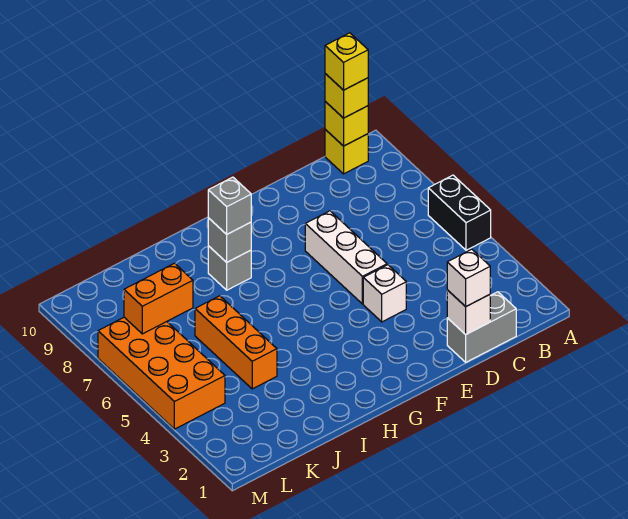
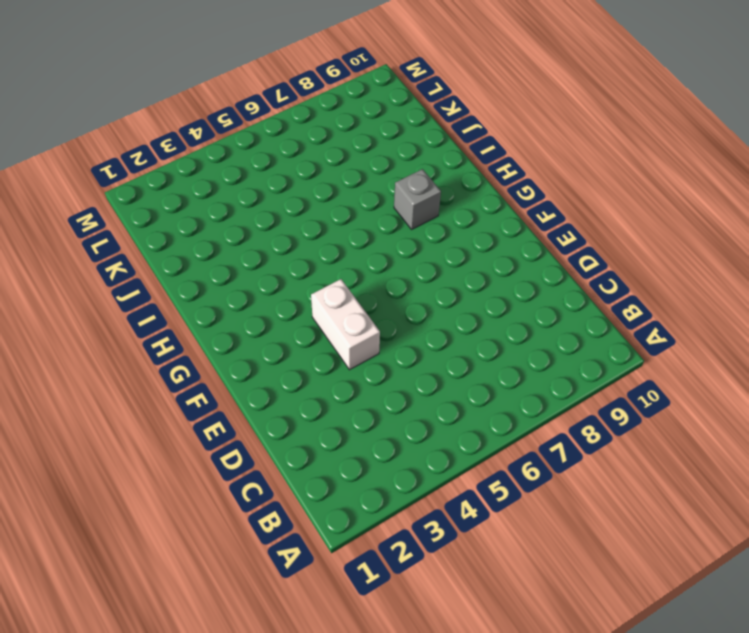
white brick E4:F4 level 1 -> white brick E4 level 1
none -> black brick A5:A6 level 1
none -> yellow brick B10 level 1
none -> grey brick C1:D1 level 1

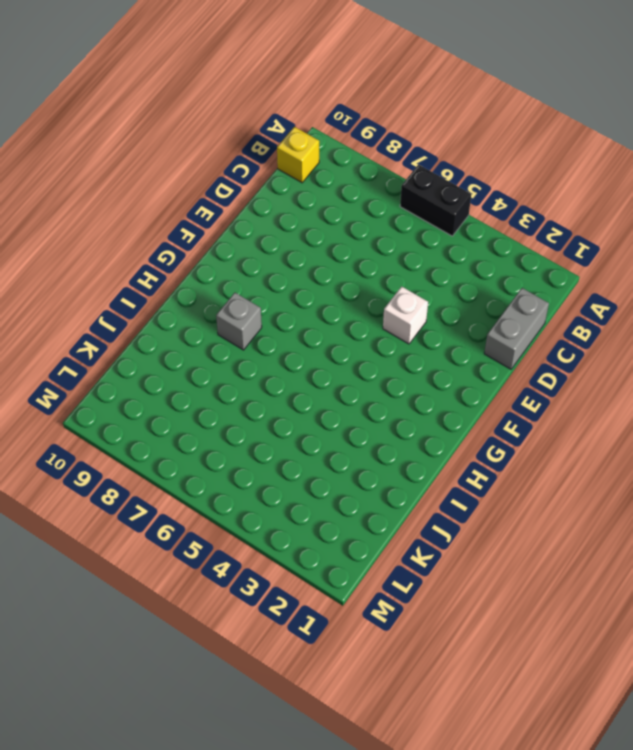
none -> white brick E5:E7 level 1
none -> orange brick J4:J6 level 1
none -> orange brick L4:M7 level 1

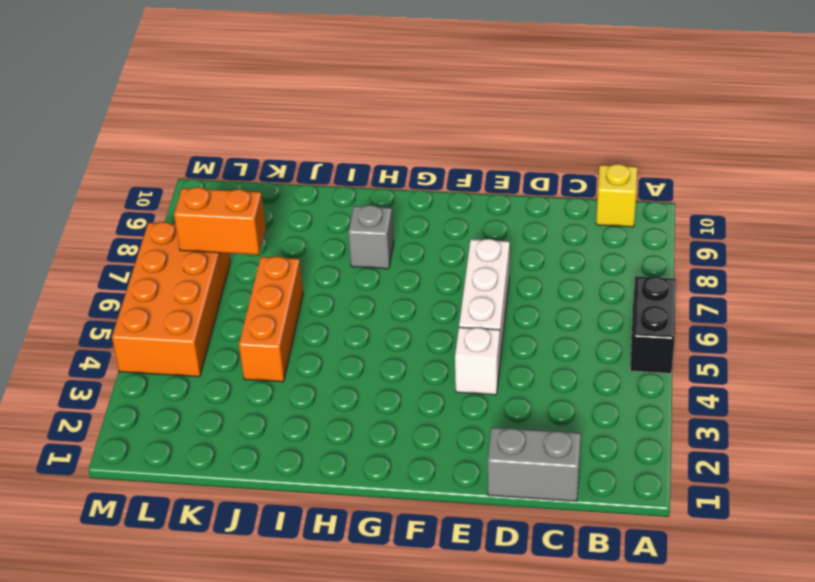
none -> yellow brick B10 level 2
none -> white brick D1 level 2
none -> grey brick H8 level 2

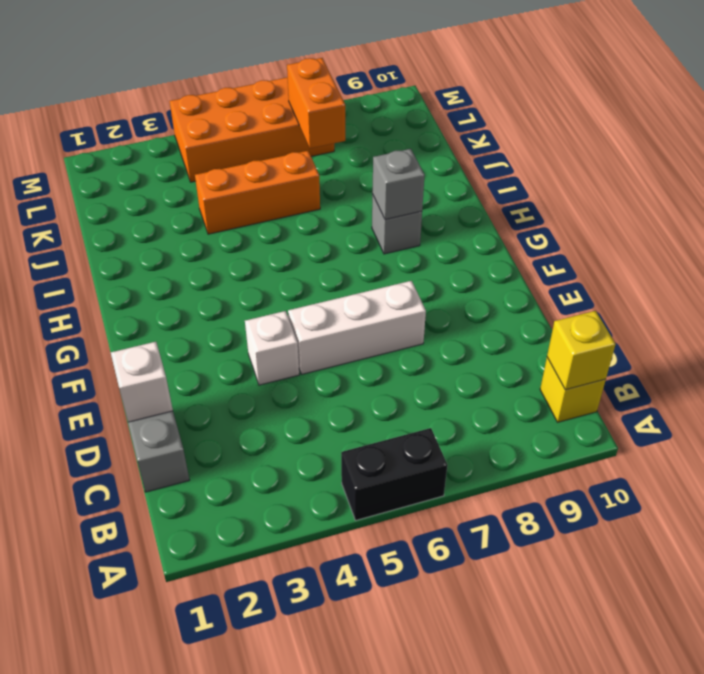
none -> yellow brick B10 level 3
none -> white brick D1 level 3
none -> grey brick H8 level 3

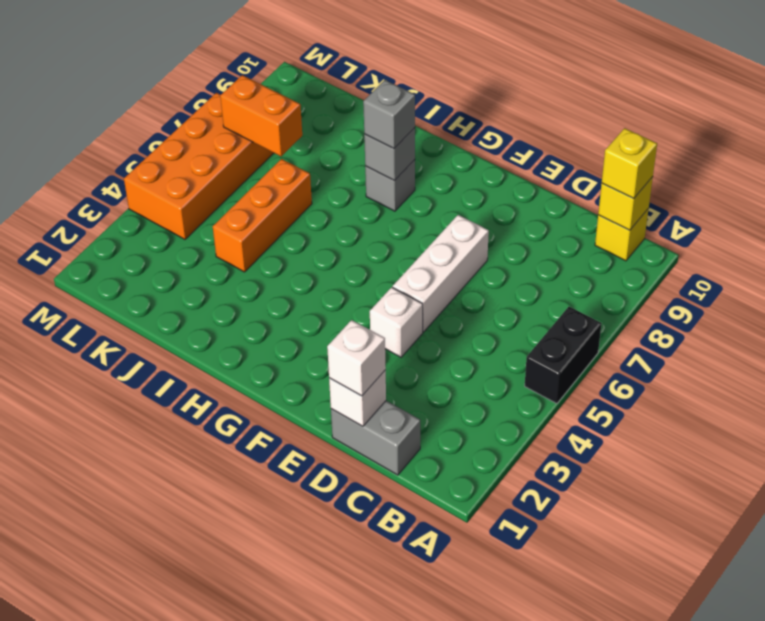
none -> yellow brick B10 level 4

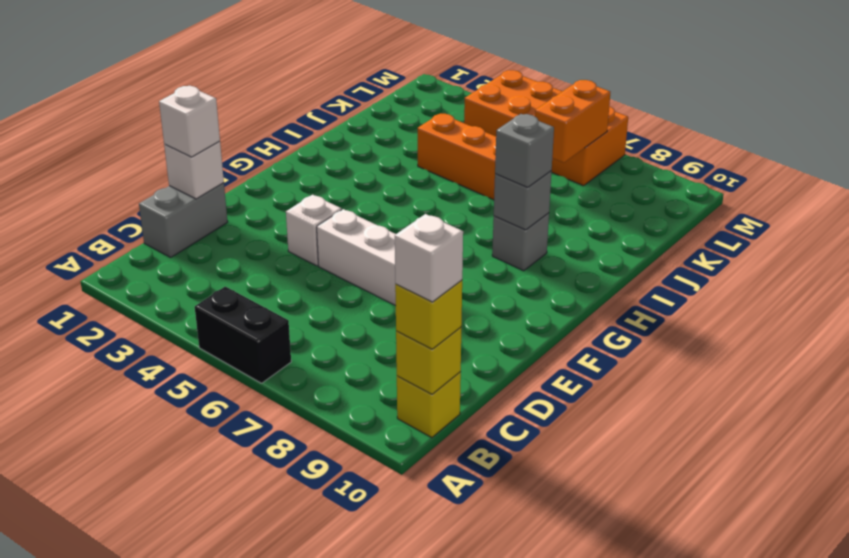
white brick B10 level 4 -> yellow brick B10 level 4

